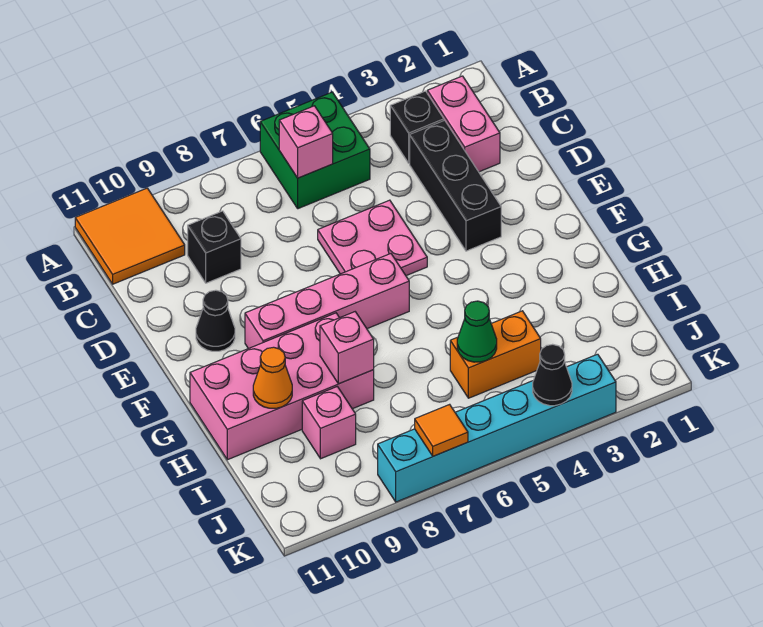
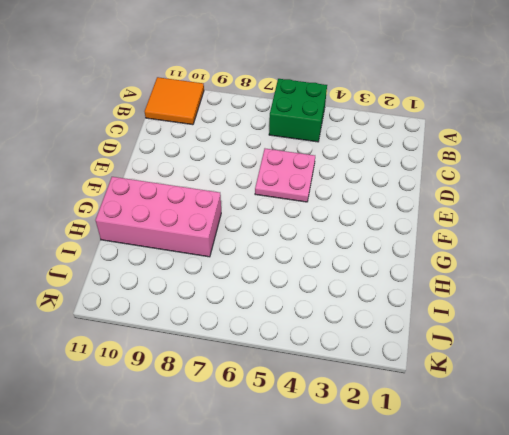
none -> pink brick B2:C2 level 1
none -> black brick B3 level 1
none -> black brick C3:E3 level 1

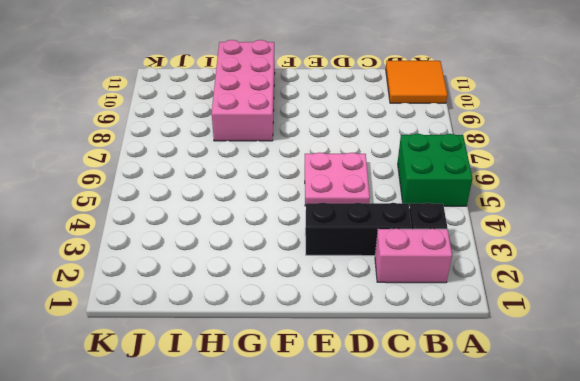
none -> black brick C9 level 1
none -> black cone E10 level 1
none -> pink brick F6:F9 level 1

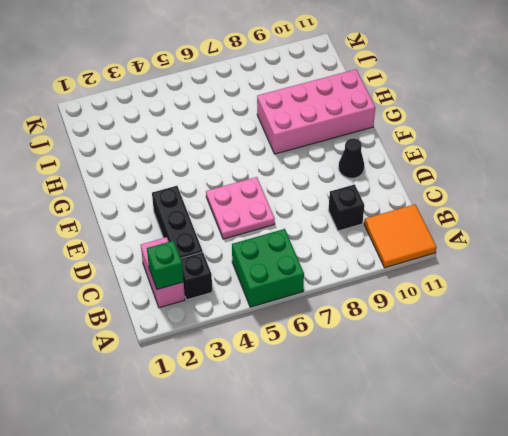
green brick B2 level 2 -> none
none -> pink brick F6:F9 level 1
none -> orange brick I4:I5 level 1
none -> pink brick I9 level 1

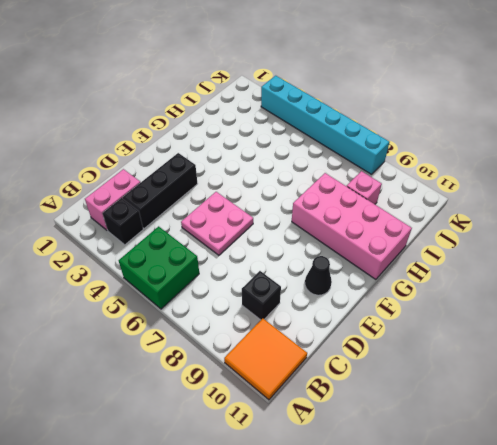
none -> pink brick F6:F9 level 1
none -> orange brick I4:I5 level 1
none -> pink brick B6 level 2

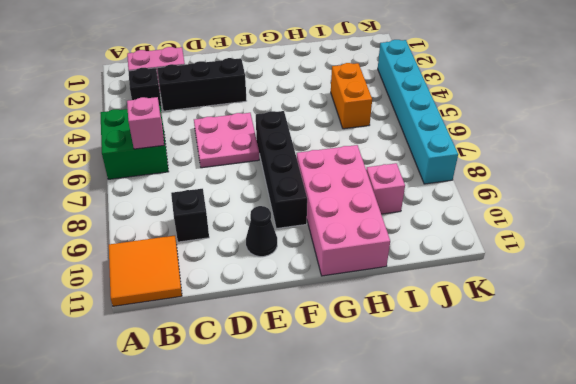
black brick F6:F9 level 1 -> pink brick F6:F9 level 1
none -> pink brick H8 level 2
none -> orange cone H10 level 2
none -> green cone I5 level 2

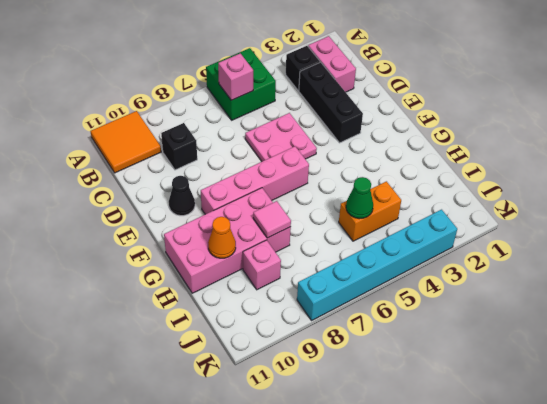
pink tile H8 level 2 -> pink brick H8 level 2
none -> black cone K4 level 2
none -> orange tile K7 level 2

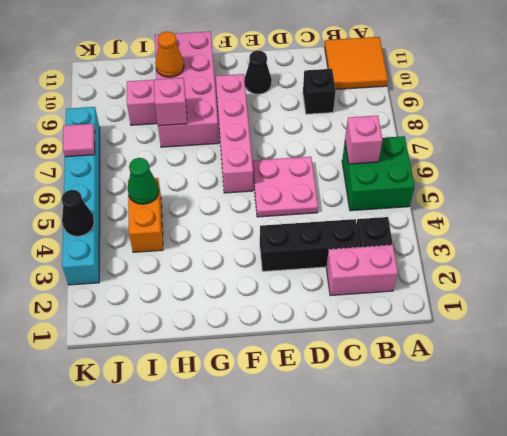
pink tile K7 level 2 -> orange tile K7 level 2

